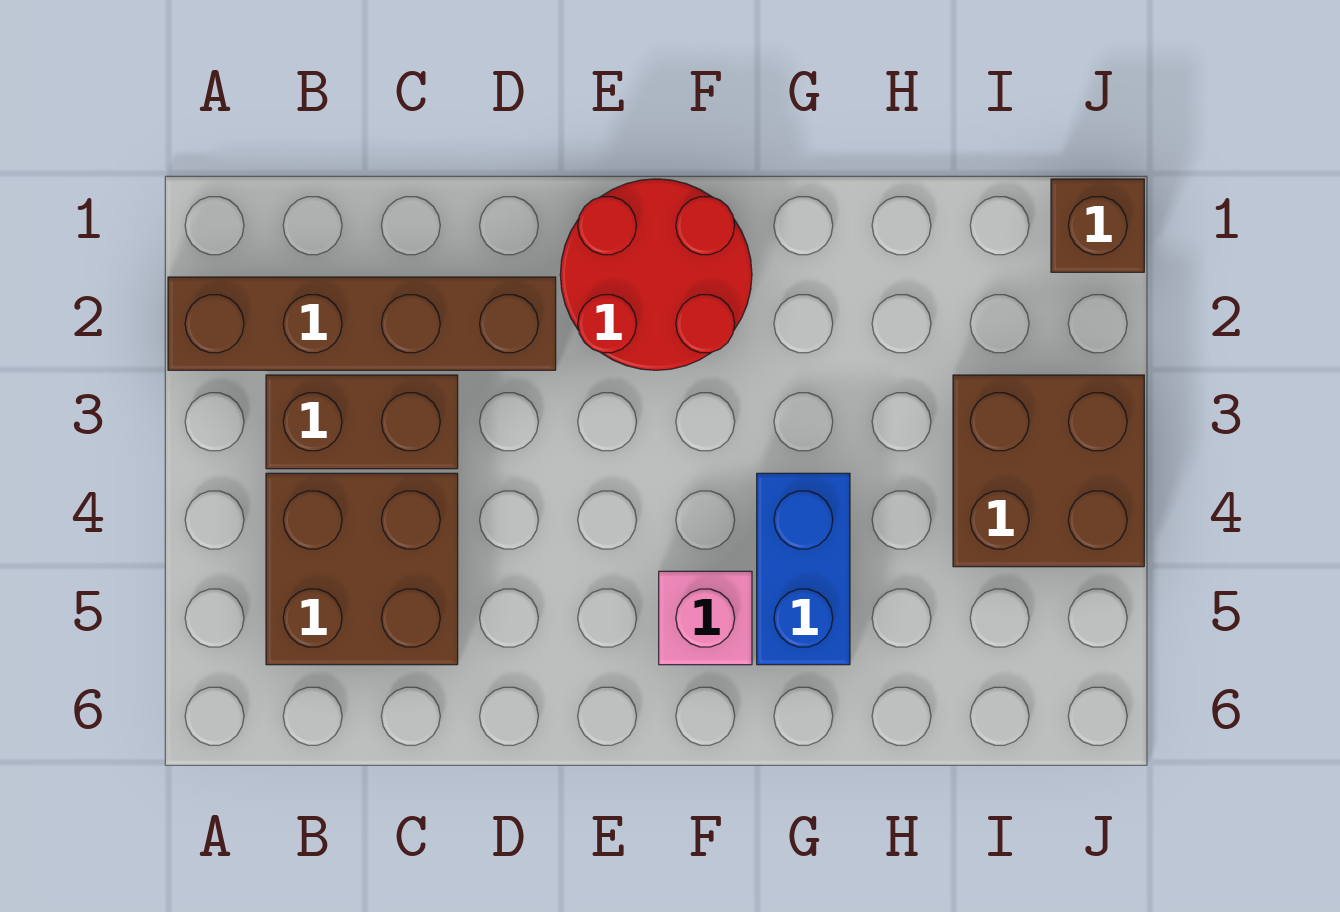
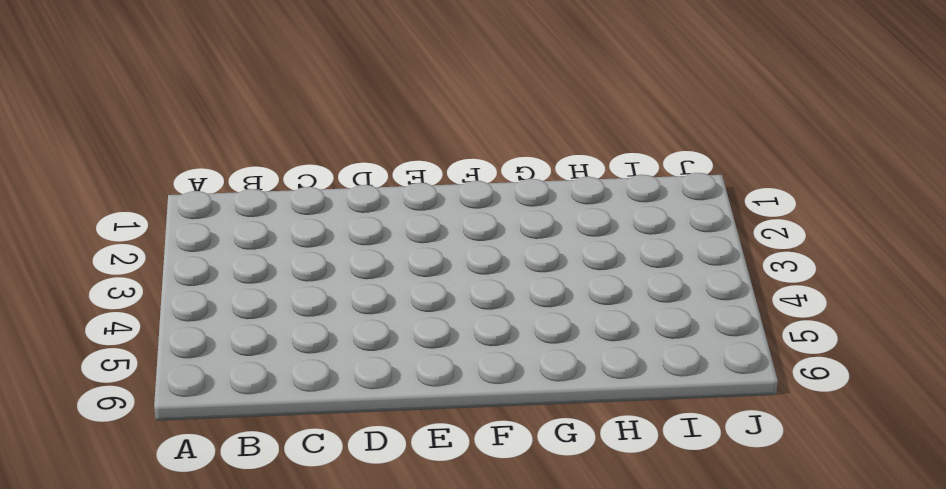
none -> brown brick A2:D2 level 1
none -> brown brick B3:C3 level 1

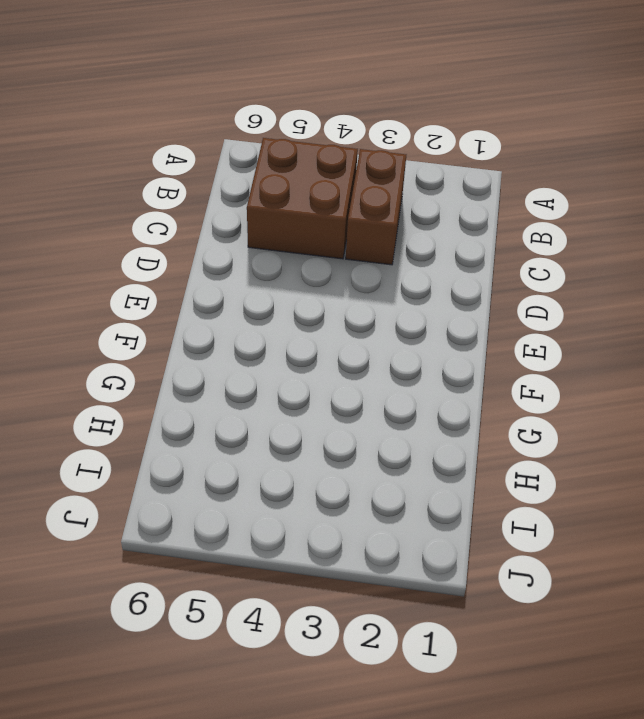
none -> brown brick A2:D2 level 1
none -> red round brick E1:F2 level 1

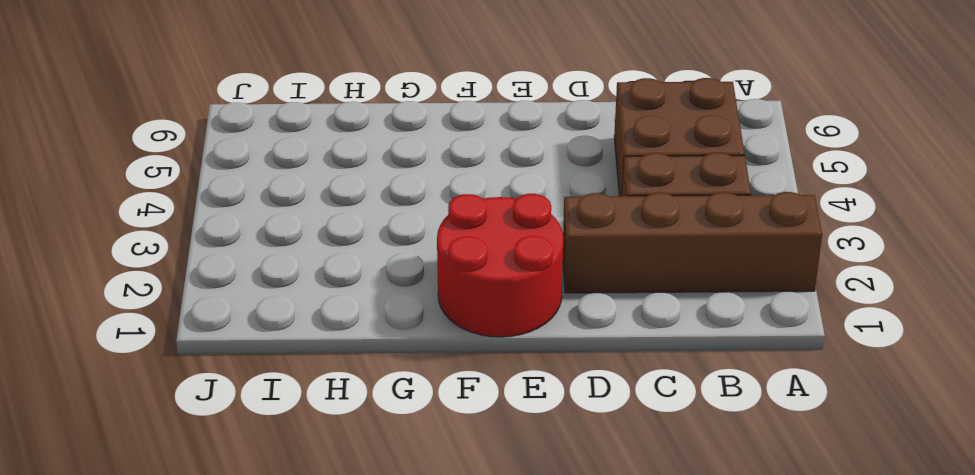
none -> pink brick F5 level 1
none -> blue brick G4:G5 level 1

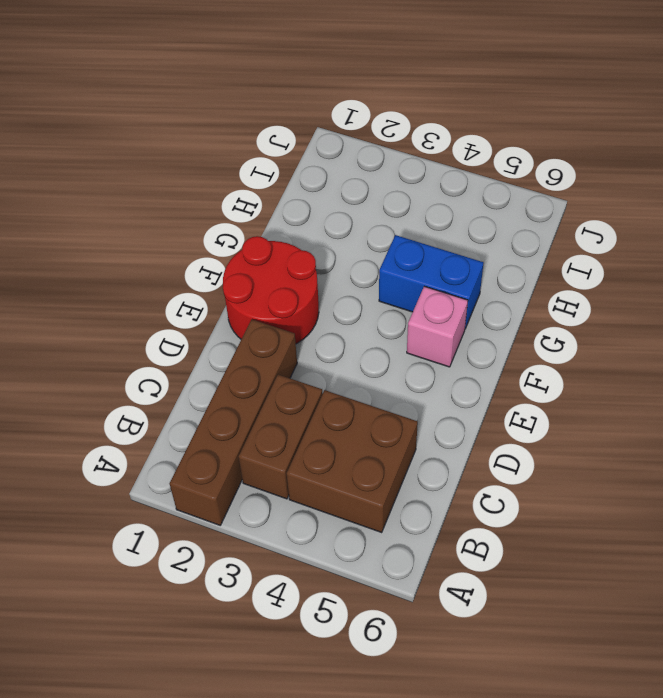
none -> brown brick I3:J4 level 1
none -> brown brick J1 level 1

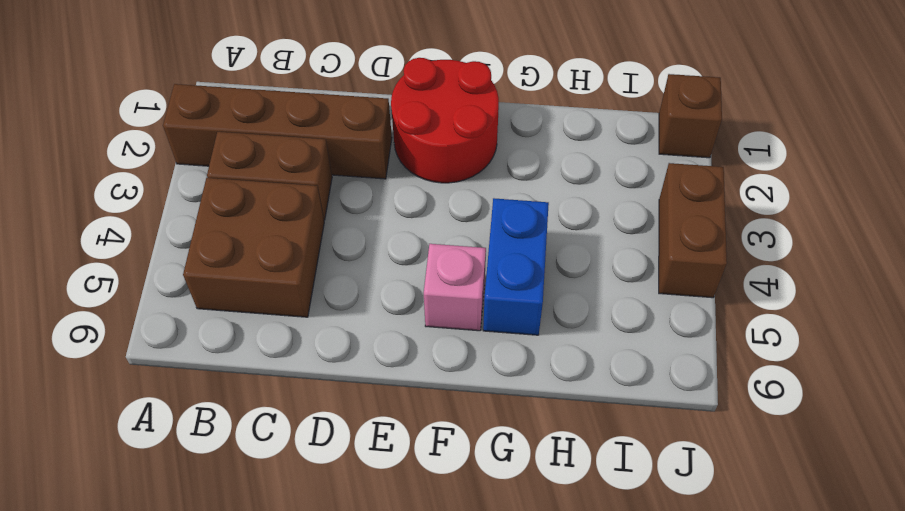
brown brick J3:J4 level 1 -> brown brick I3:J4 level 1

